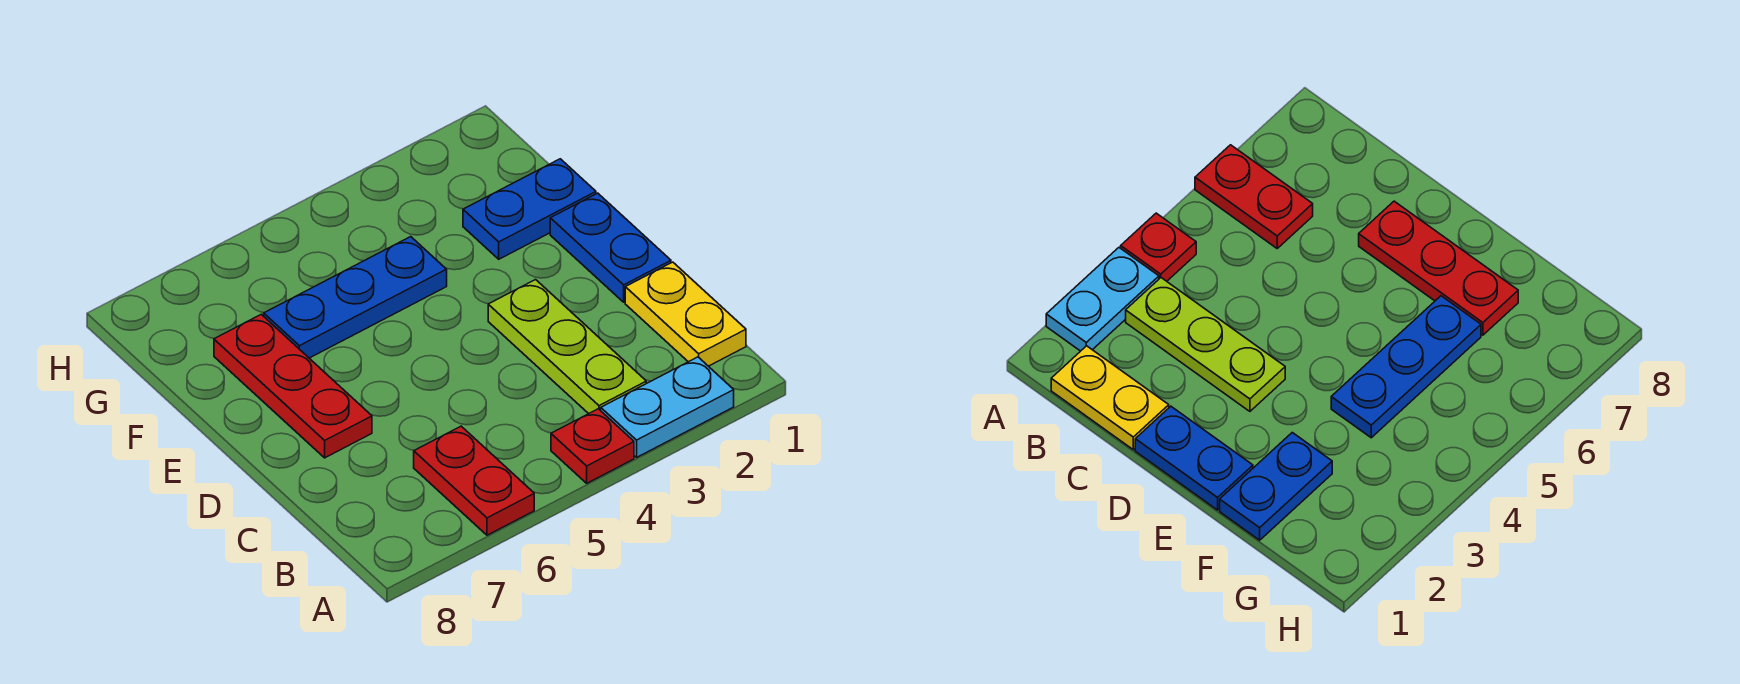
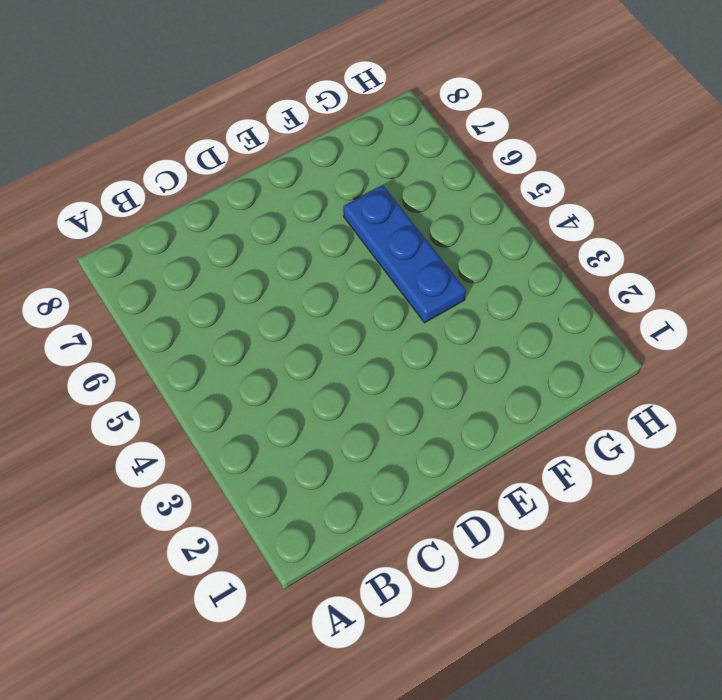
none -> cyan plate A2:A3 level 1
none -> red plate A4 level 1

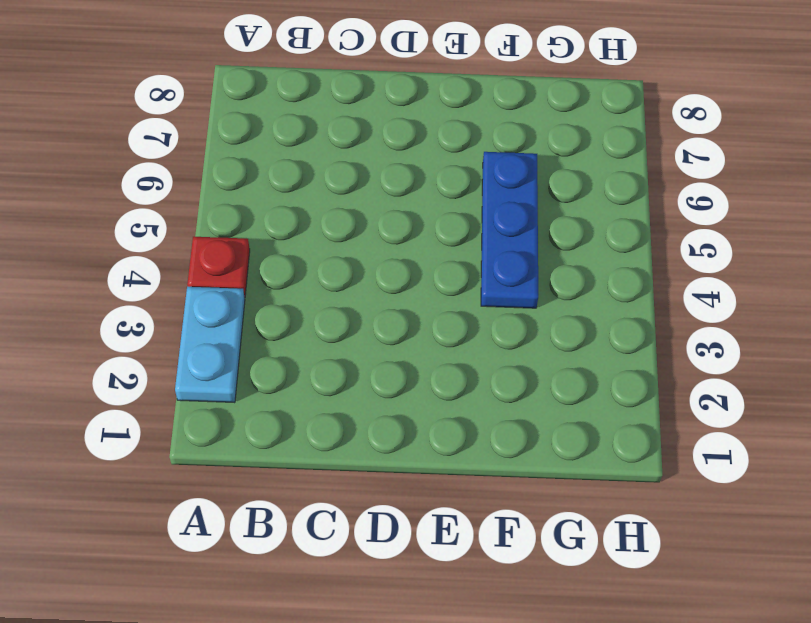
none -> red plate A6:B6 level 1
none -> yellow plate B1:C1 level 1

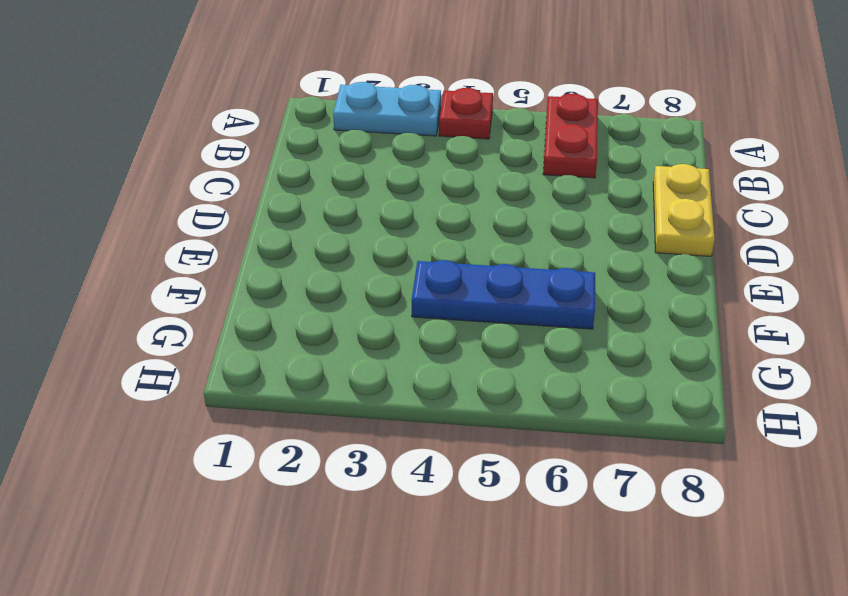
yellow plate C8:D8 level 1 -> yellow plate B1:C1 level 1
none -> lime plate B3:D3 level 1
none -> blue plate D1:E1 level 1

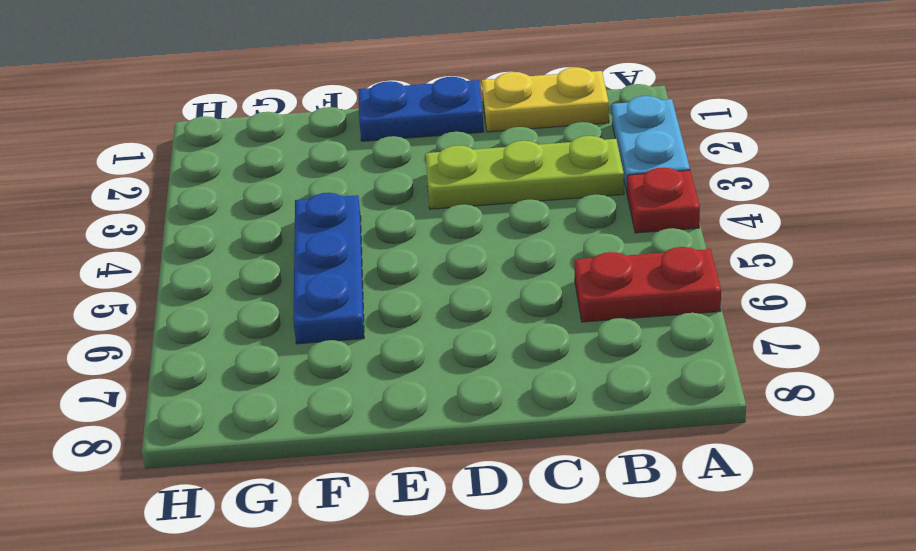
none -> red plate D7:F7 level 1
none -> blue plate F1:F2 level 1

